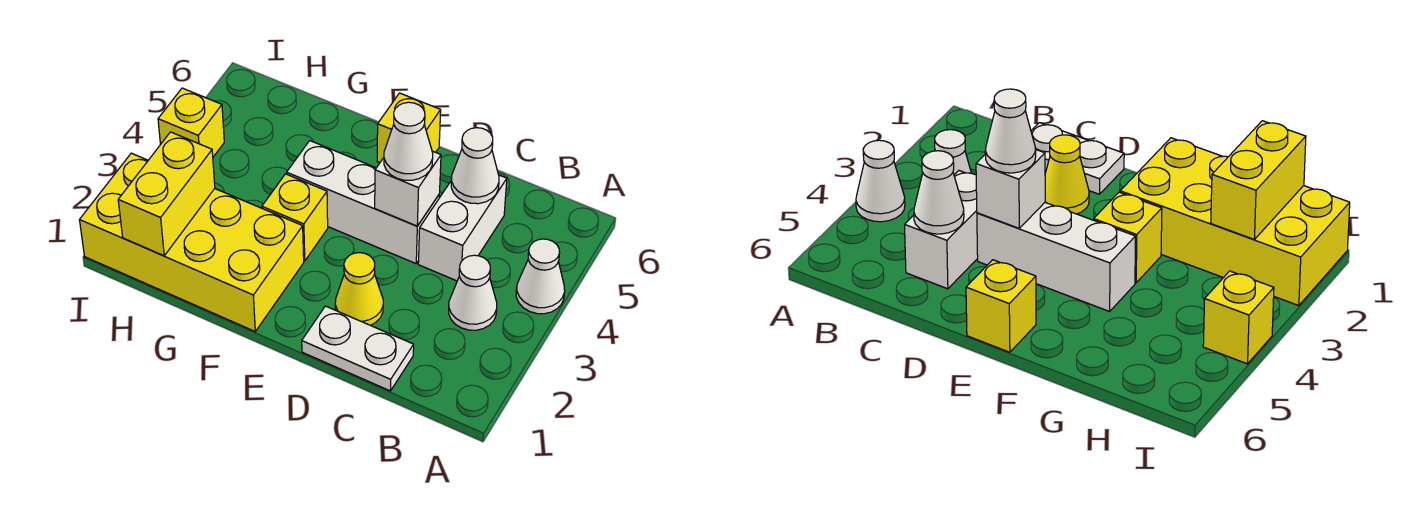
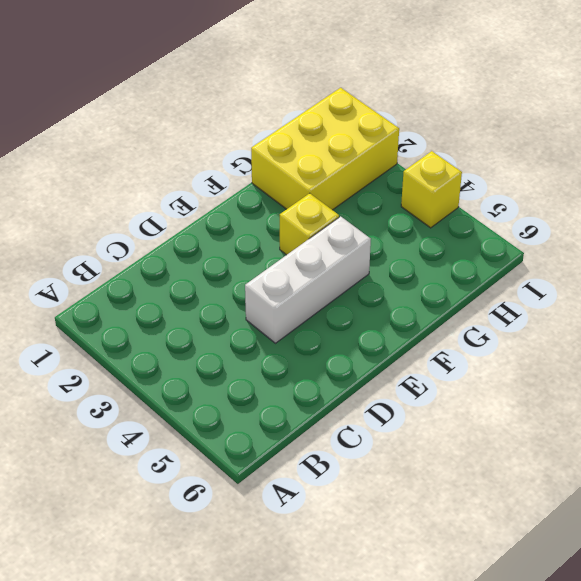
yellow brick G1:I2 level 1 -> yellow brick F1:I2 level 1
none -> white cone A4 level 1
none -> white cone B3 level 1
none -> white plate C1:D1 level 1

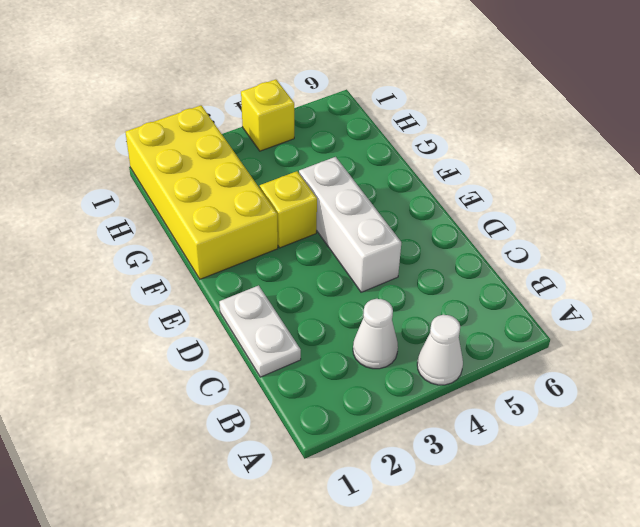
none -> white brick C4:C5 level 1
none -> yellow cone D2 level 1
none -> yellow brick E6 level 1

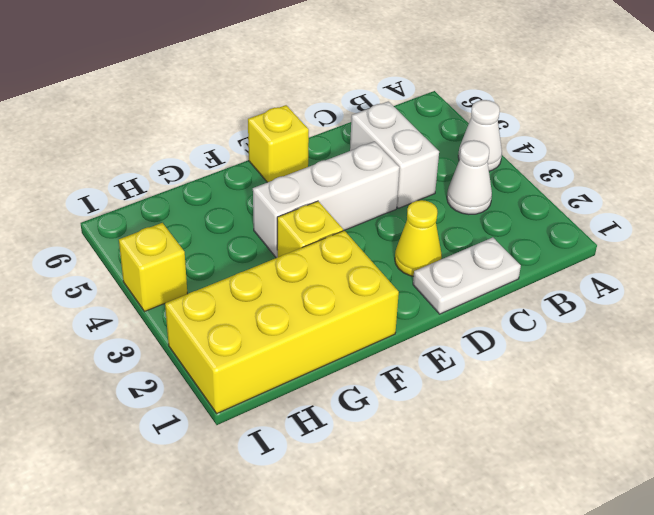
none -> white cone C5 level 2
none -> white brick D4 level 2
none -> yellow brick H1:H2 level 2

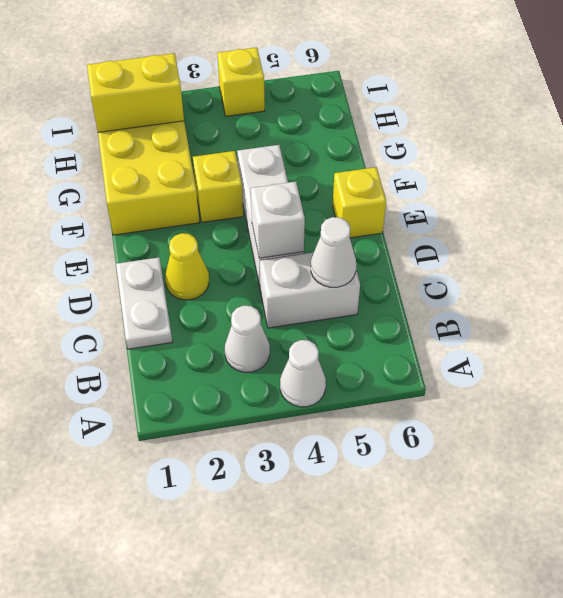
none -> white cone D4 level 3

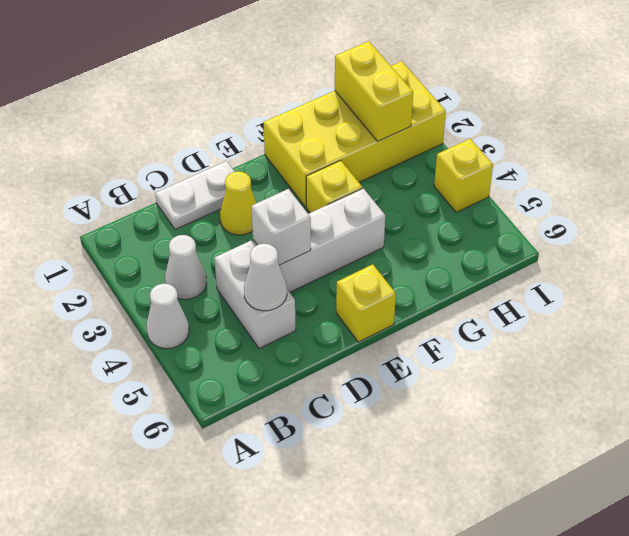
none -> white cone D4 level 3

